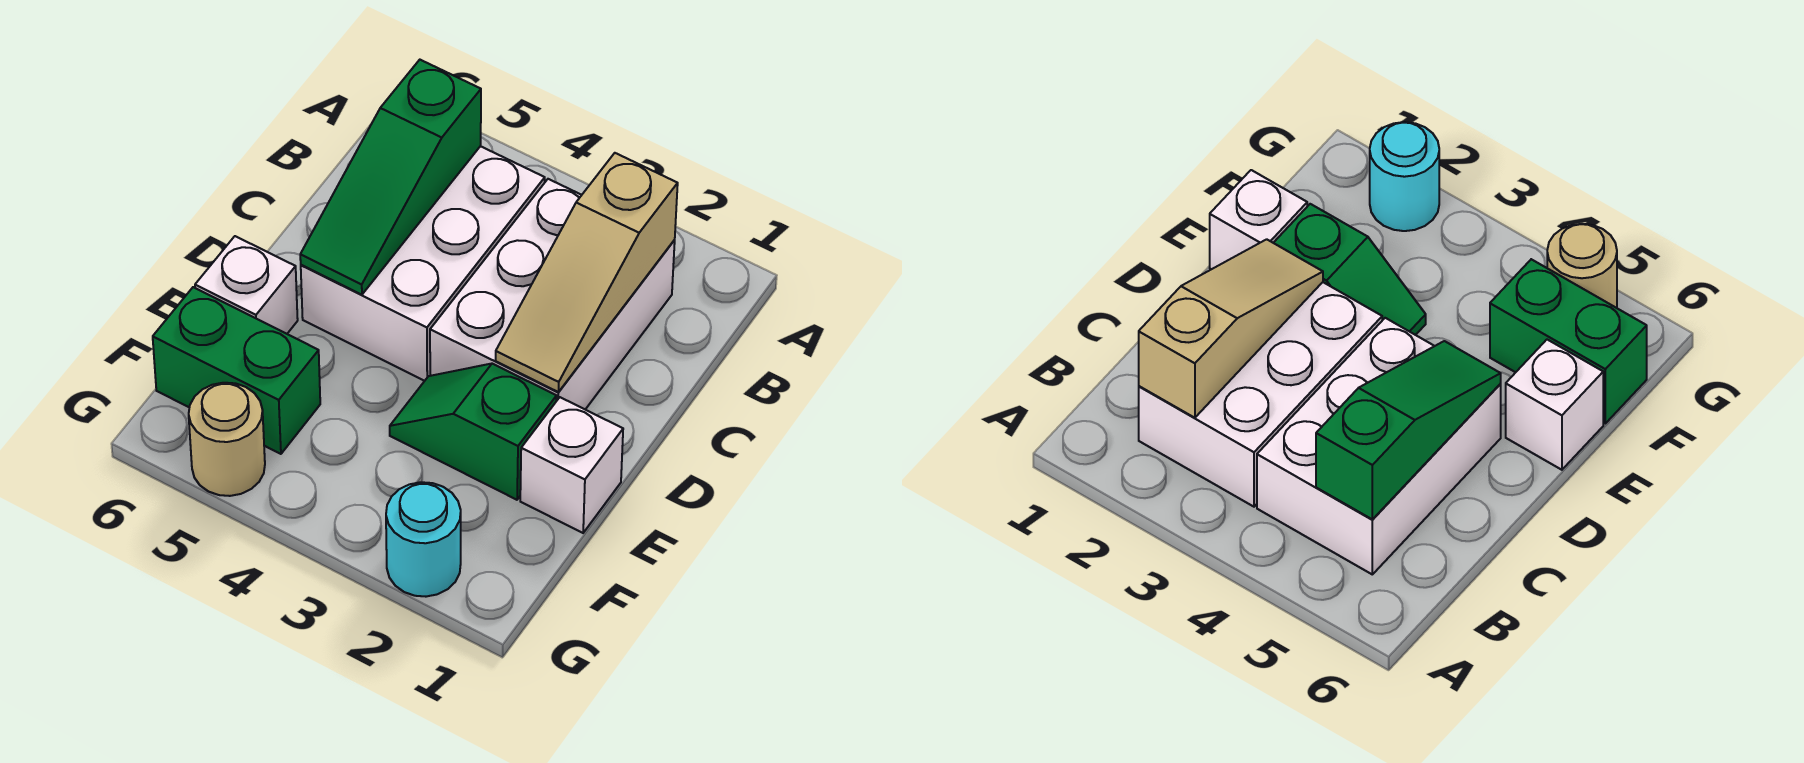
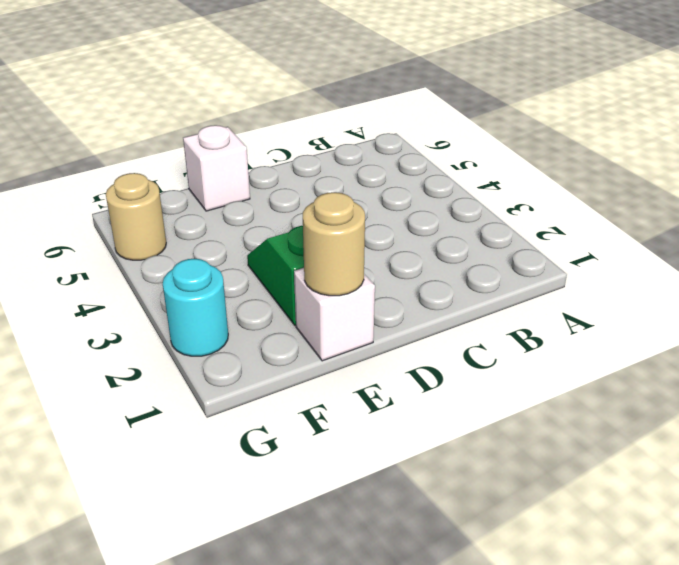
tan round brick E1 level 2 -> none
none -> white brick B2:D3 level 1
none -> white brick B4:D5 level 1

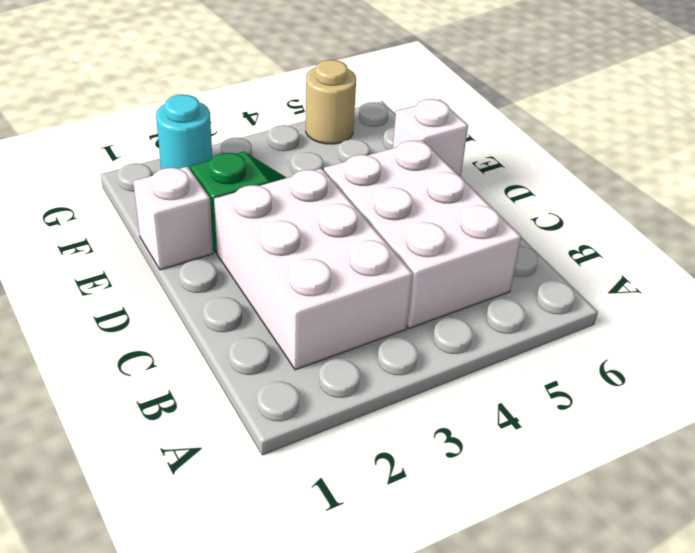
none -> green brick F5:F6 level 1
none -> tan slope B2:D2 level 2 top B

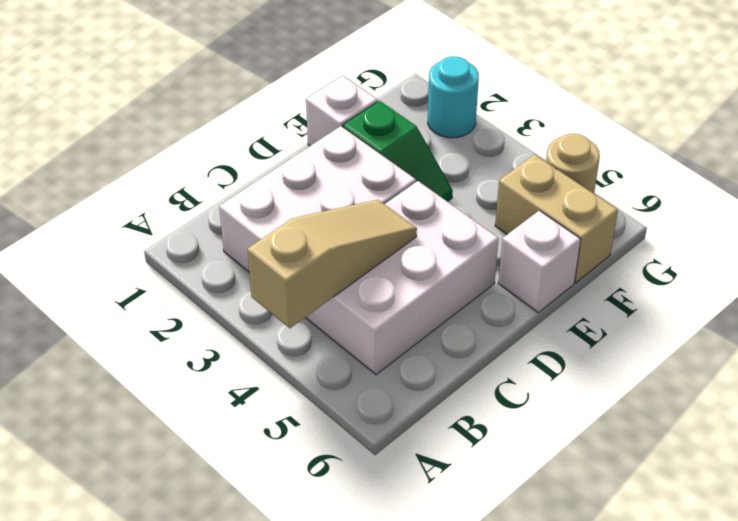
tan slope A4:C4 level 2 top A -> tan slope B2:D2 level 2 top B
tan brick F5:F6 level 1 -> green brick F5:F6 level 1
none -> green slope B5:D5 level 2 top B

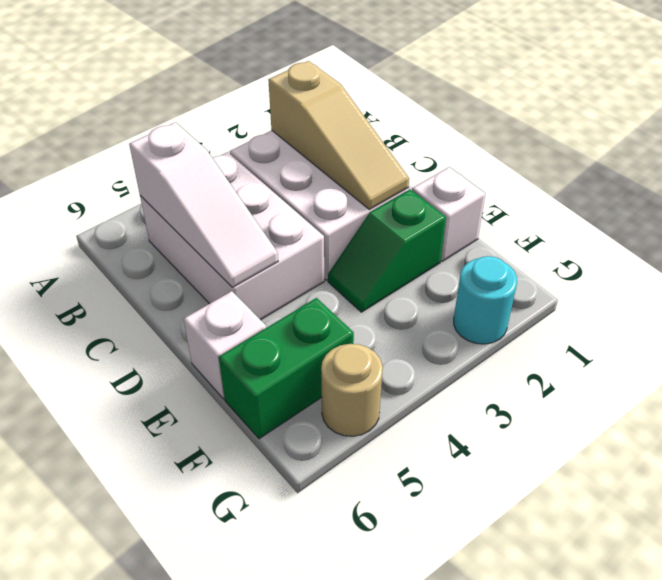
white slope B5:D5 level 2 top B -> green slope B5:D5 level 2 top B

